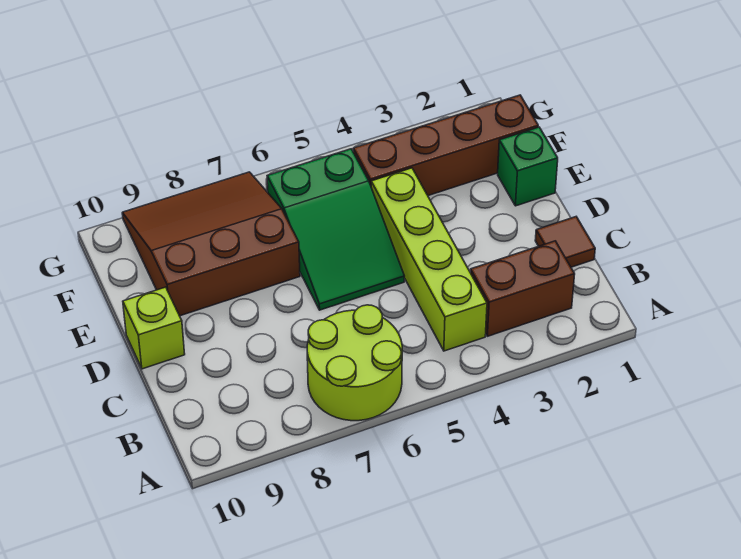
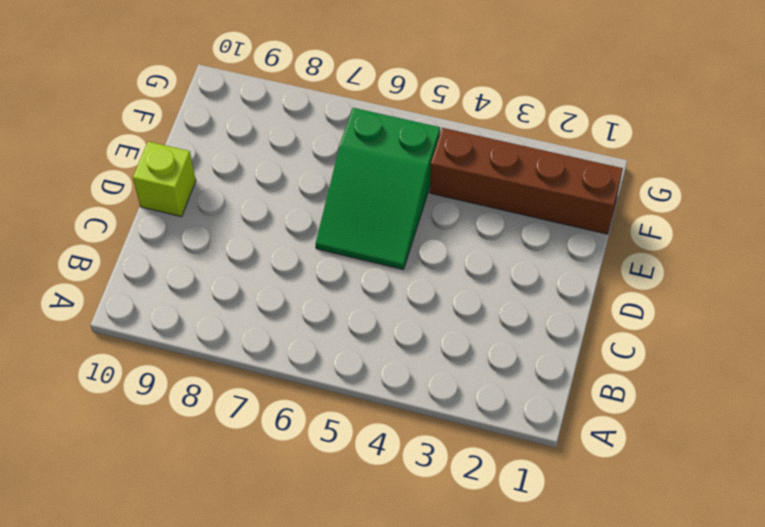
none -> lime round brick A6:B7 level 1
none -> brown brick B2:B3 level 1

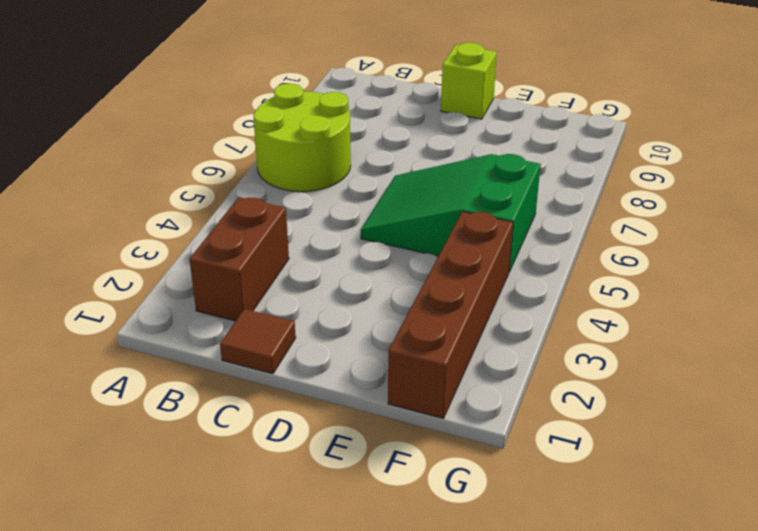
none -> lime brick B4:E4 level 1
none -> green brick E1 level 1

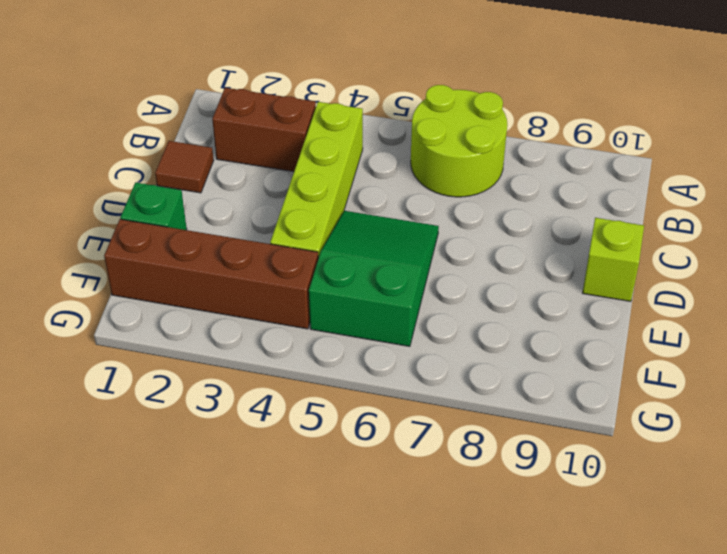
none -> brown slope E7:G9 level 1 top E

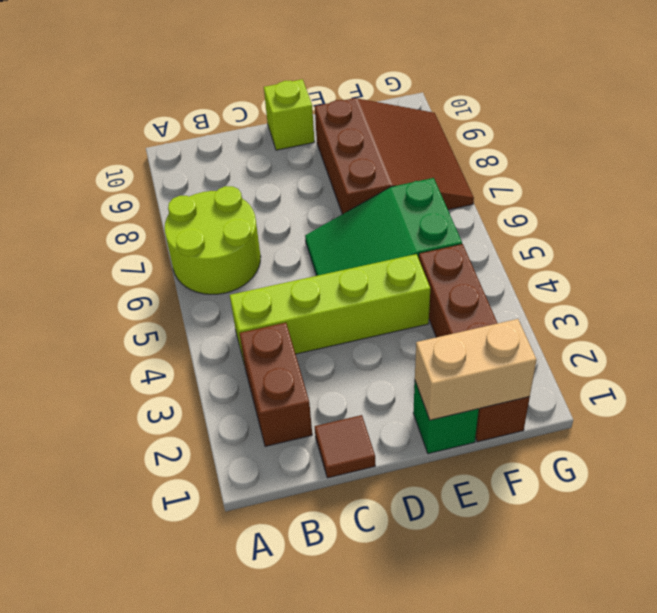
tan brick E1:F1 level 2 -> none

